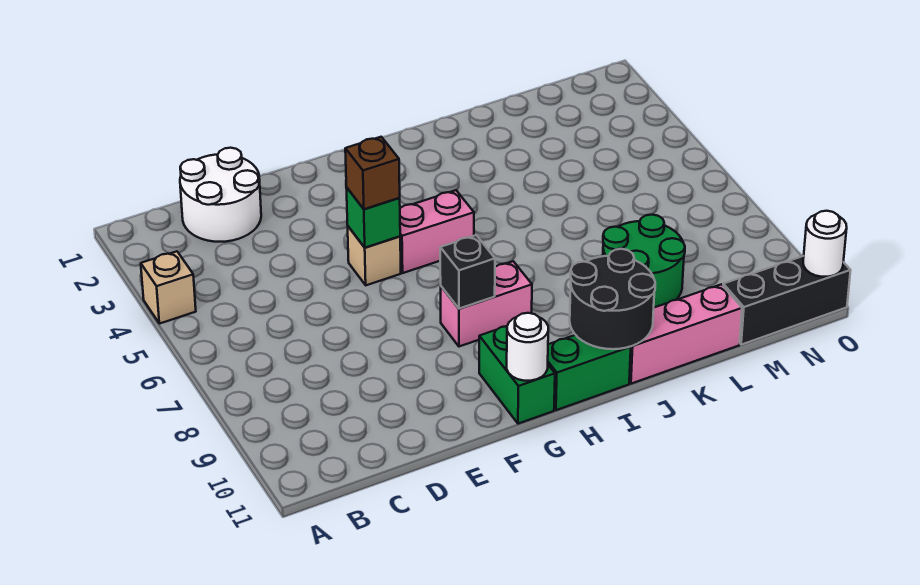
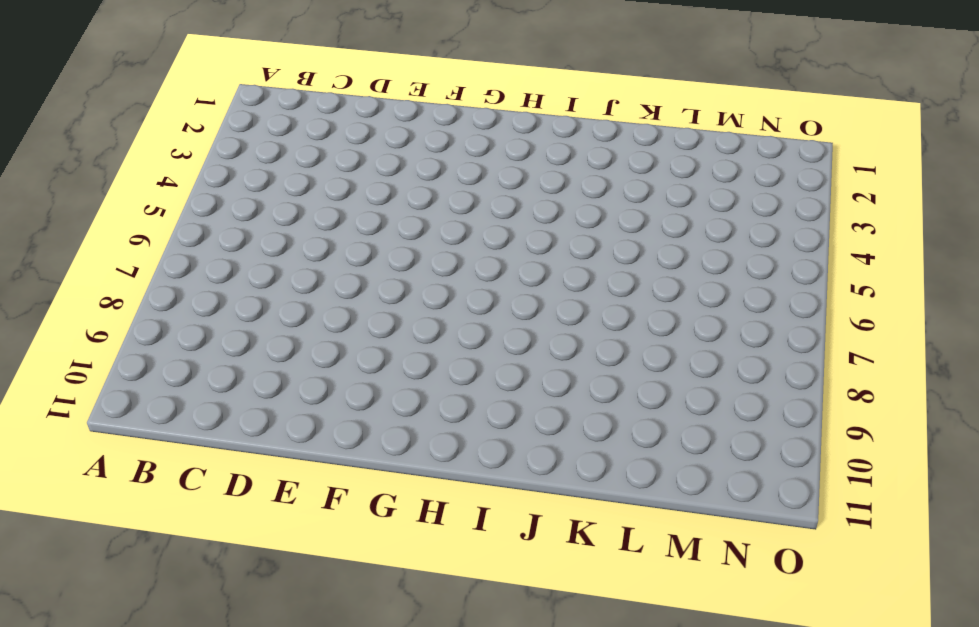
none -> tan brick A4 level 1
none -> white round brick C1:D2 level 1
none -> tan brick F5 level 1

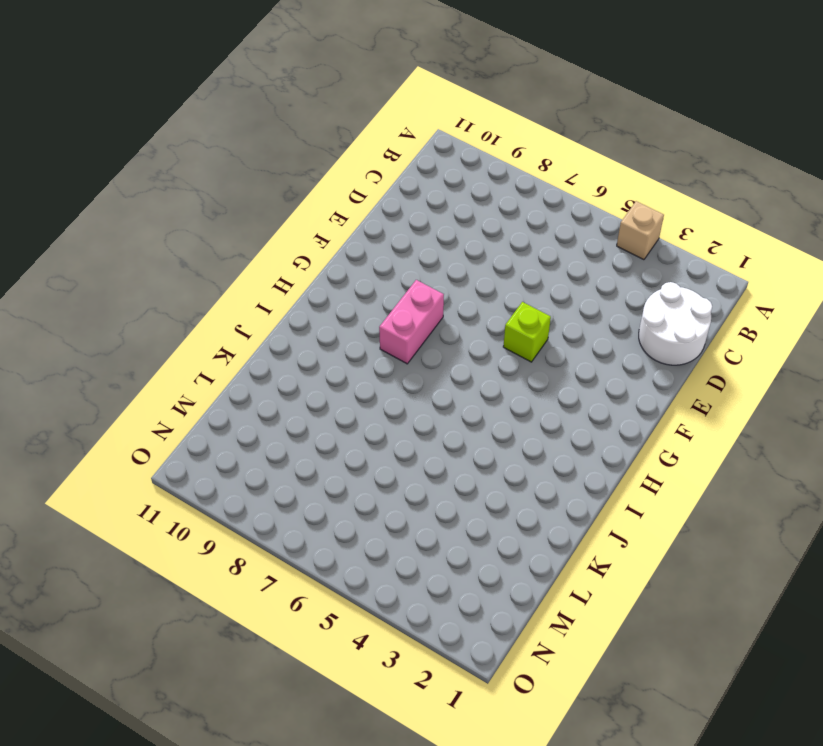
lime brick F5 level 1 -> tan brick F5 level 1
none -> pink brick G5:H5 level 1
none -> green brick G10:G11 level 1
none -> green brick H11:I11 level 1

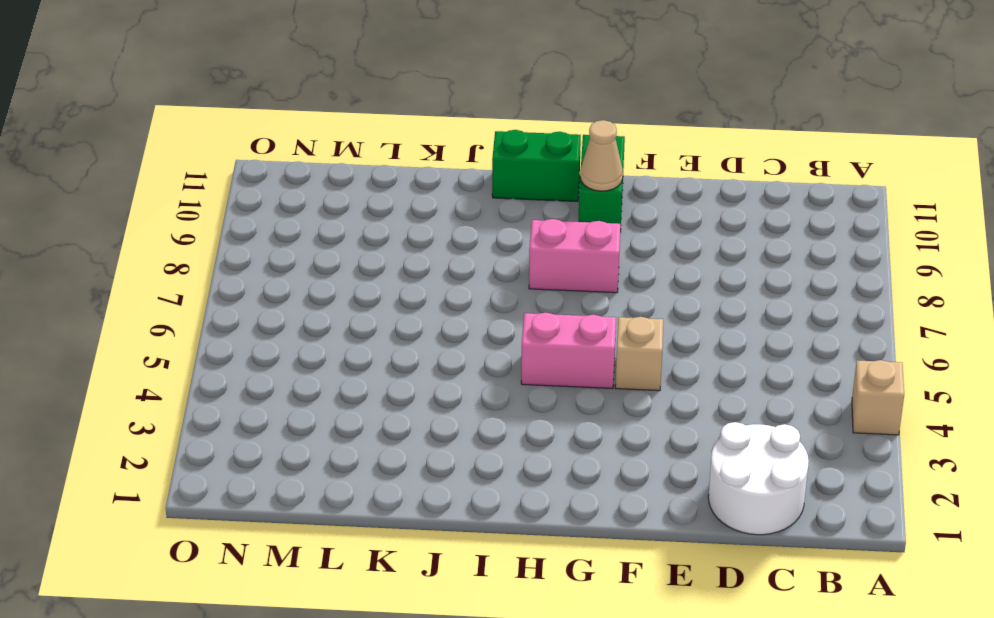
tan cone G10 level 2 -> none
none -> pink brick J11:L11 level 1
none -> green round brick K8:L9 level 1
none -> black brick M11:O11 level 1

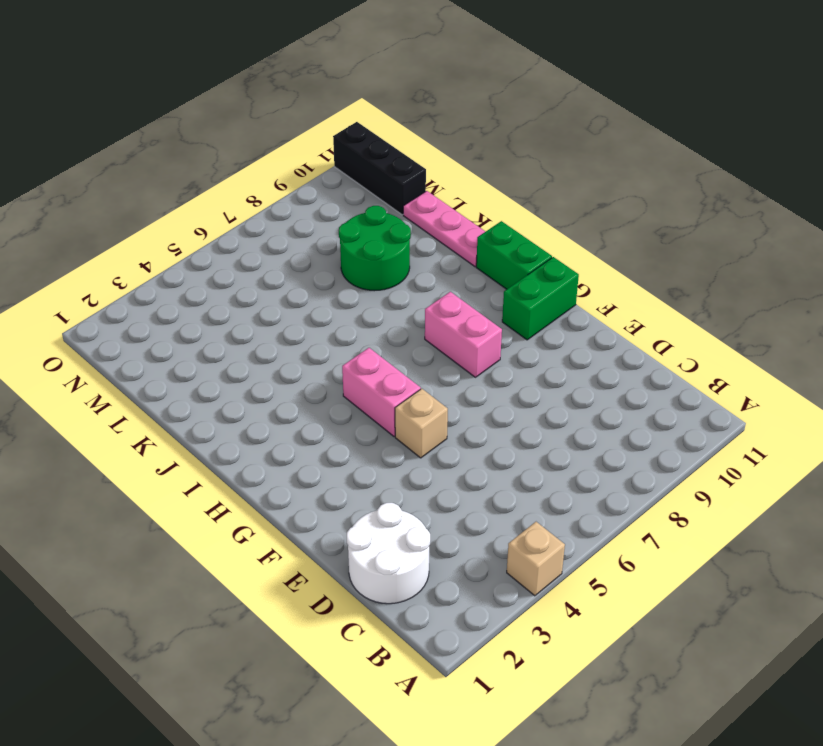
pink plate J11:L11 level 1 -> pink brick J11:L11 level 1
none -> green brick F5 level 2
none -> black brick G8 level 2
none -> white round brick G11 level 2

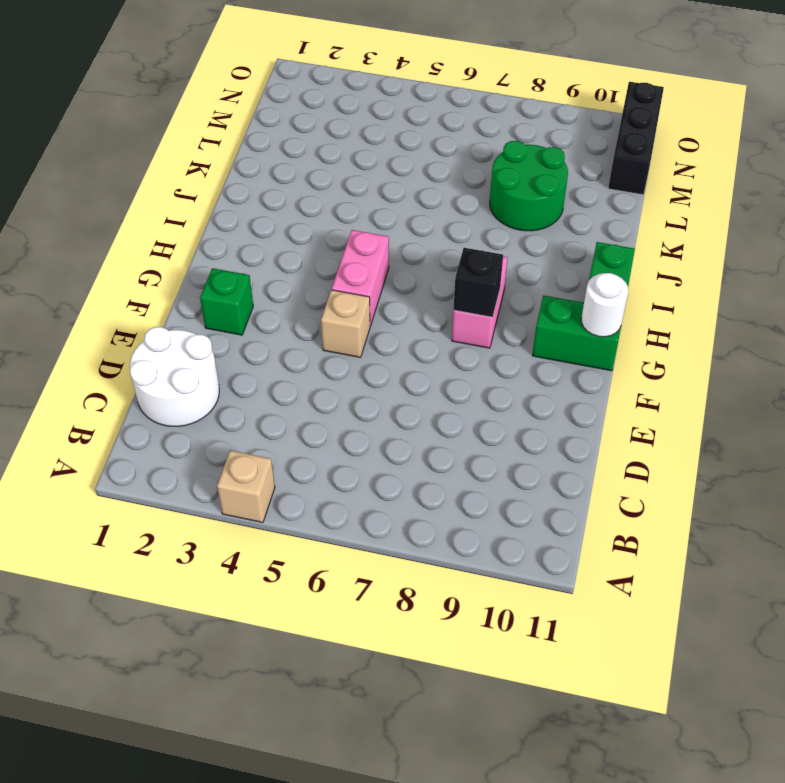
green brick F2 level 1 -> green brick F5 level 2
none -> pink brick J11:L11 level 1
none -> black round brick I10:J11 level 2
none -> white round brick O11 level 2

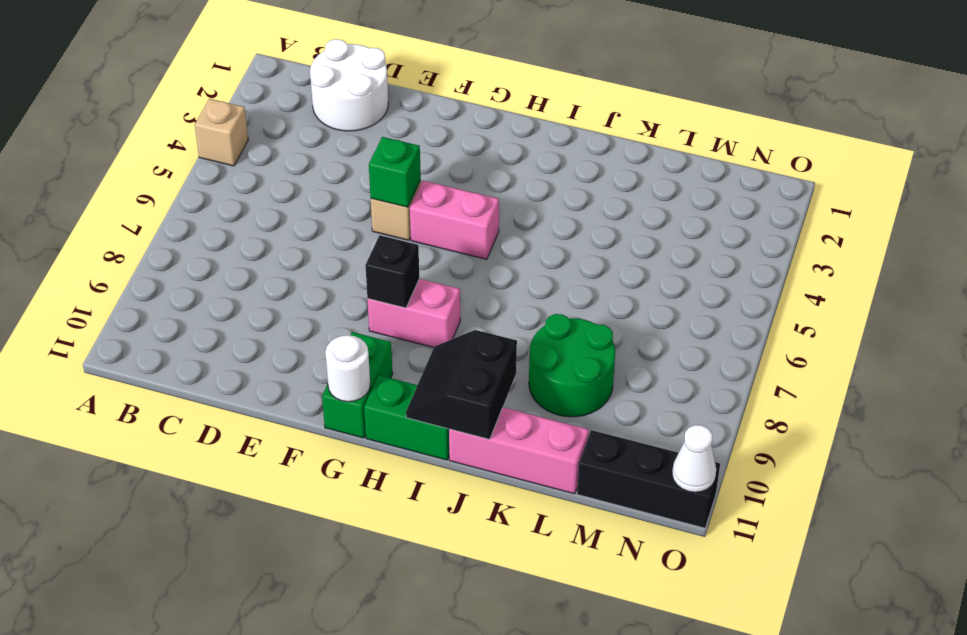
black slope I10:J11 level 2 top J -> black round brick I10:J11 level 2
white cone O11 level 2 -> white round brick O11 level 2
none -> brown brick F5 level 3

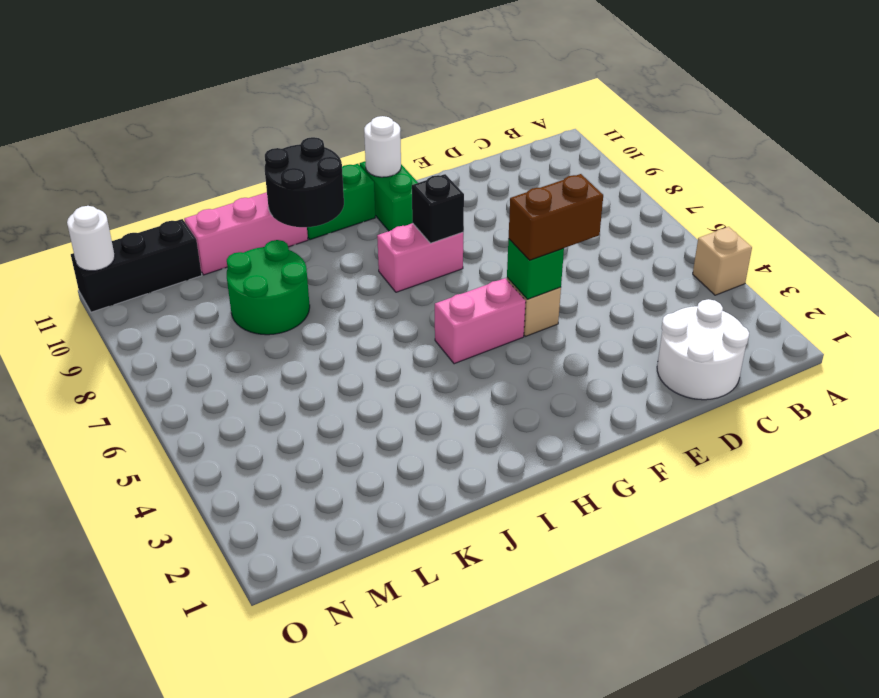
brown brick E5:F5 level 3 -> brown brick F5 level 3

